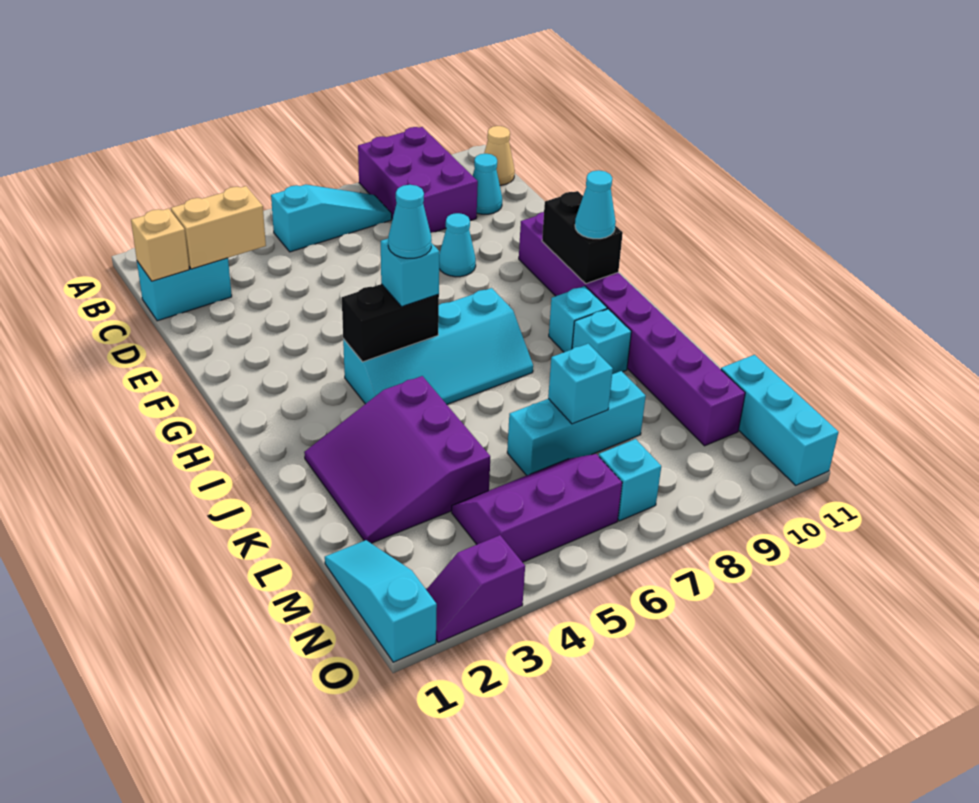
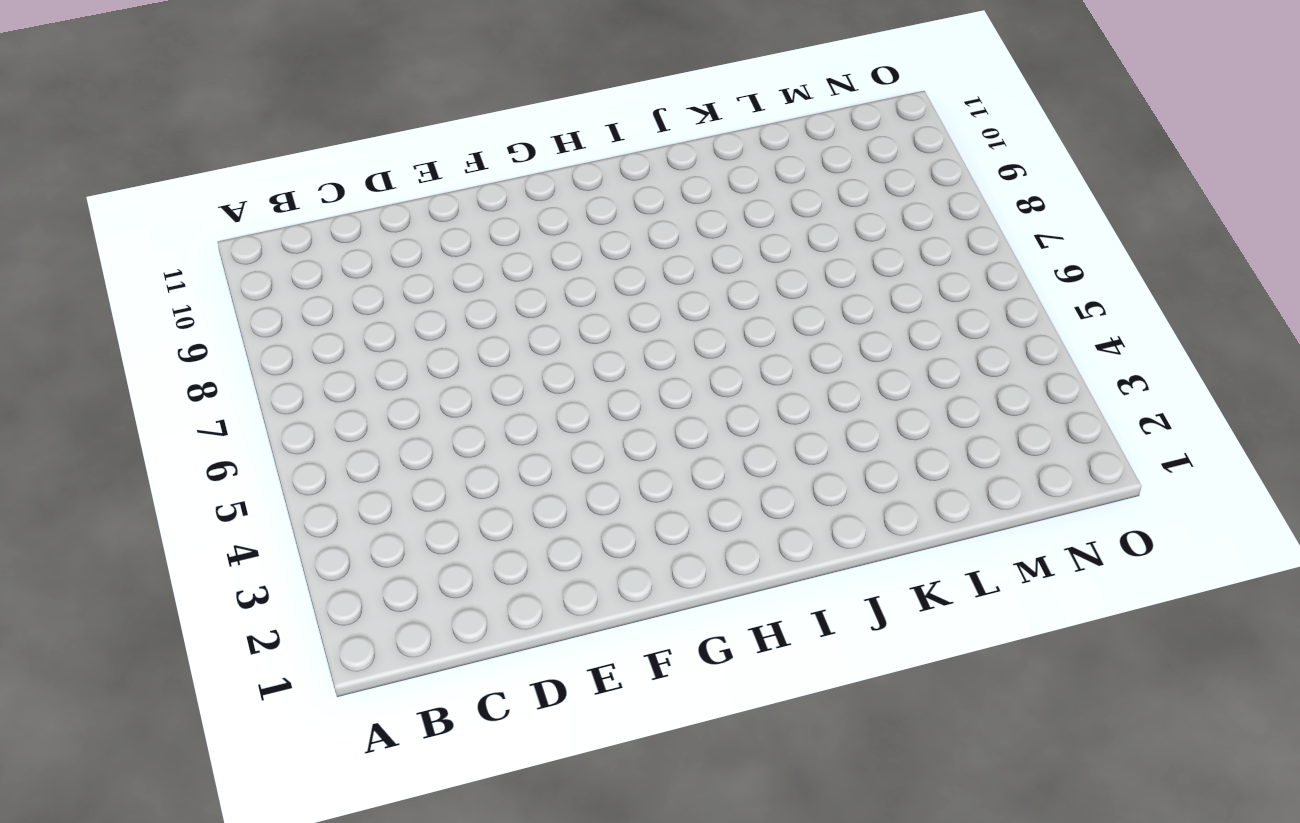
none -> purple brick A8:C9 level 1
none -> cyan slope B5:B7 level 1 top 5
none -> tan cone B11 level 1

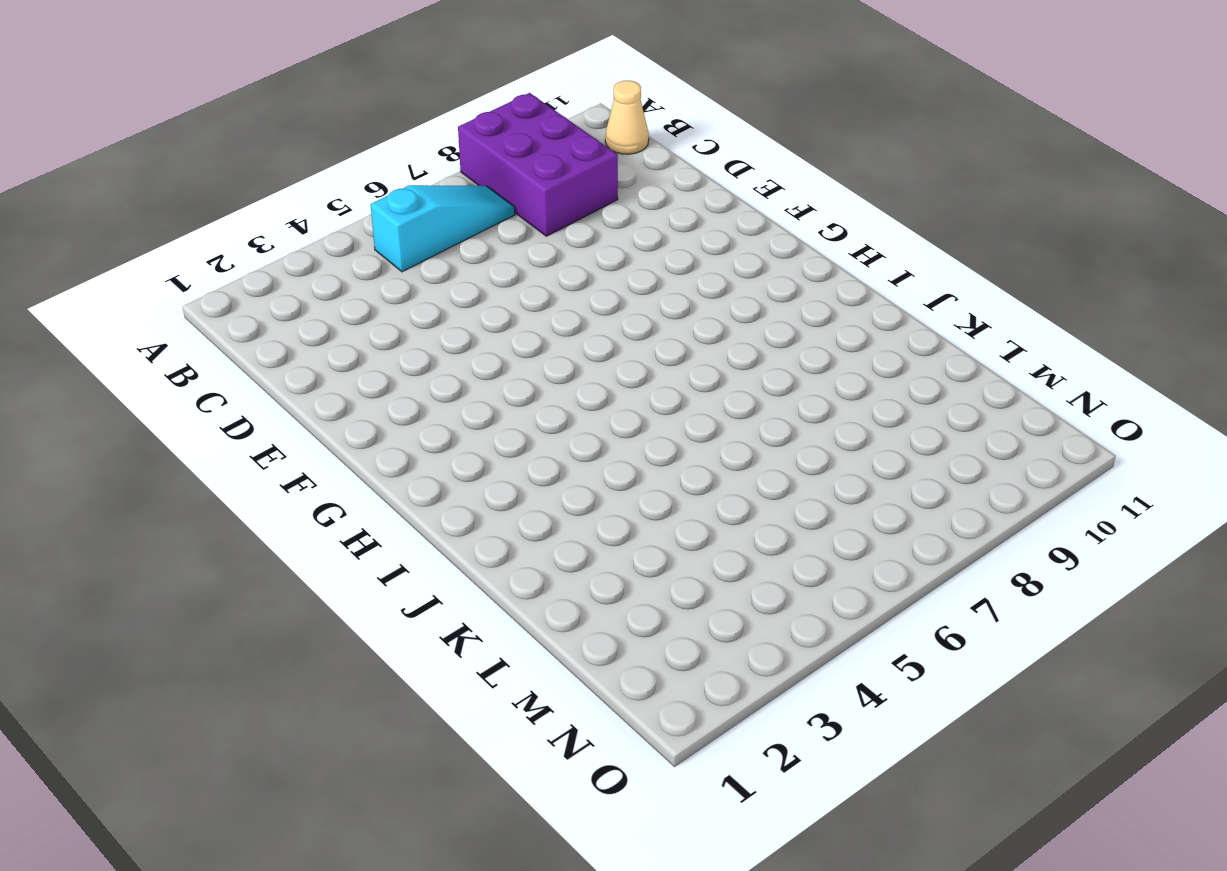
none -> cyan brick C1:C2 level 1
none -> cyan cone C10 level 1
none -> cyan cone E8 level 1

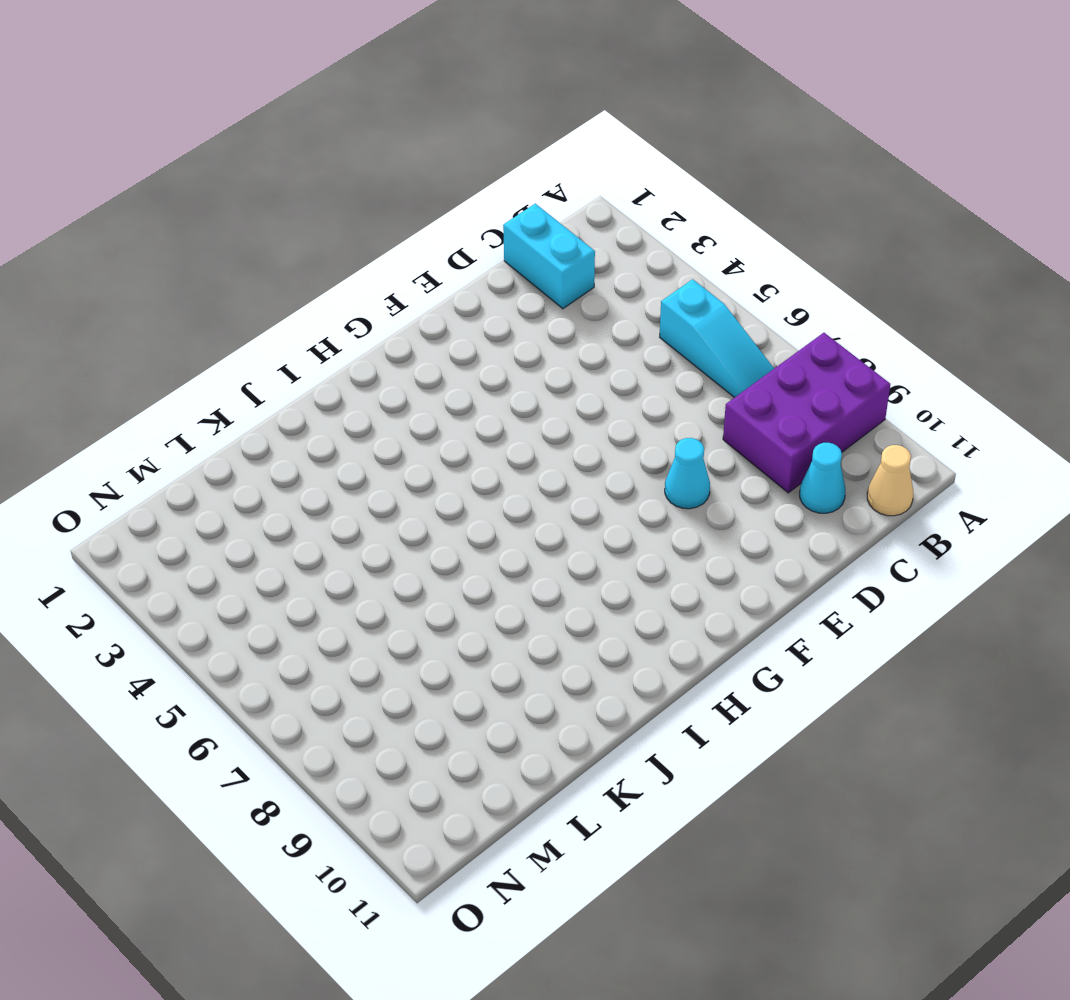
none -> purple brick F10:M10 level 1
none -> cyan slope H4:I7 level 1 top H
none -> cyan brick I9 level 1

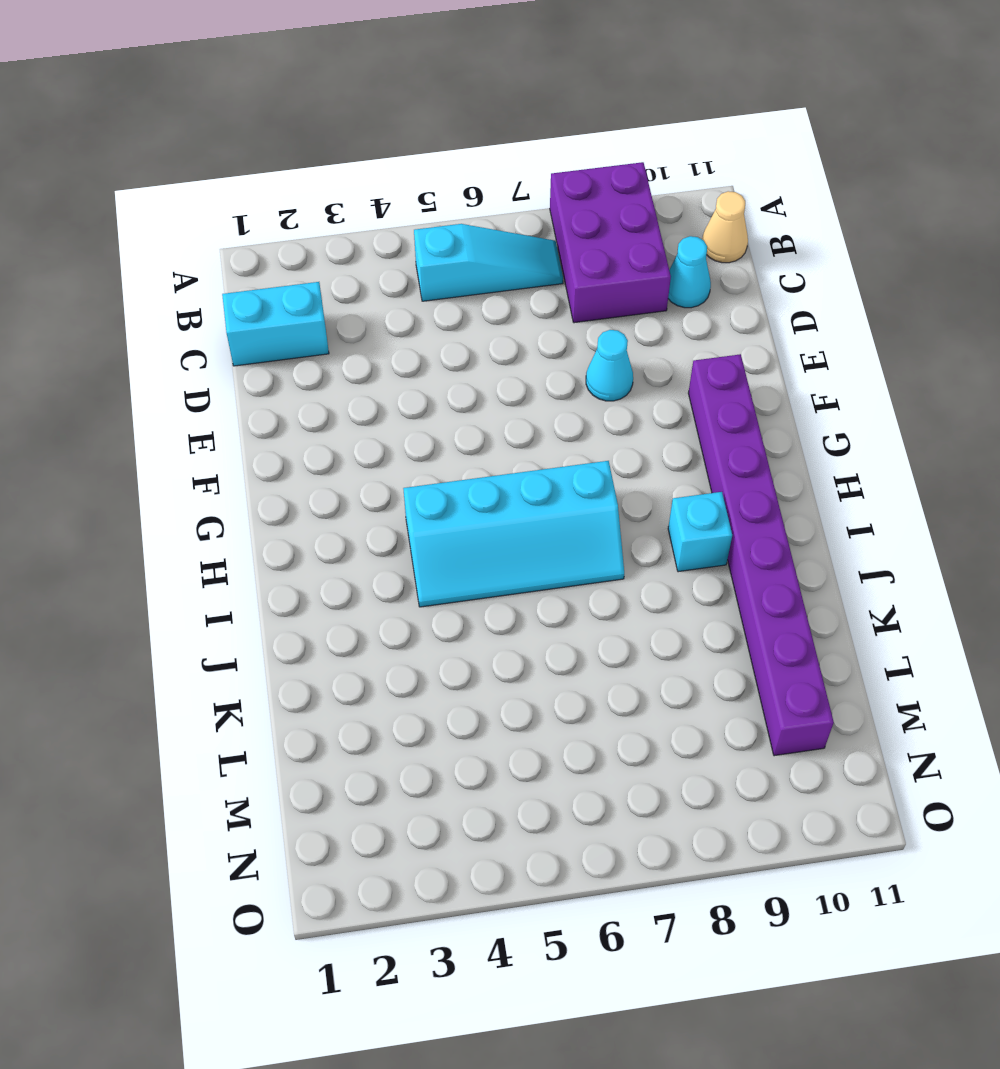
none -> purple slope J2:L4 level 1 top 4
none -> cyan brick J9 level 1
none -> cyan brick L6:L8 level 1

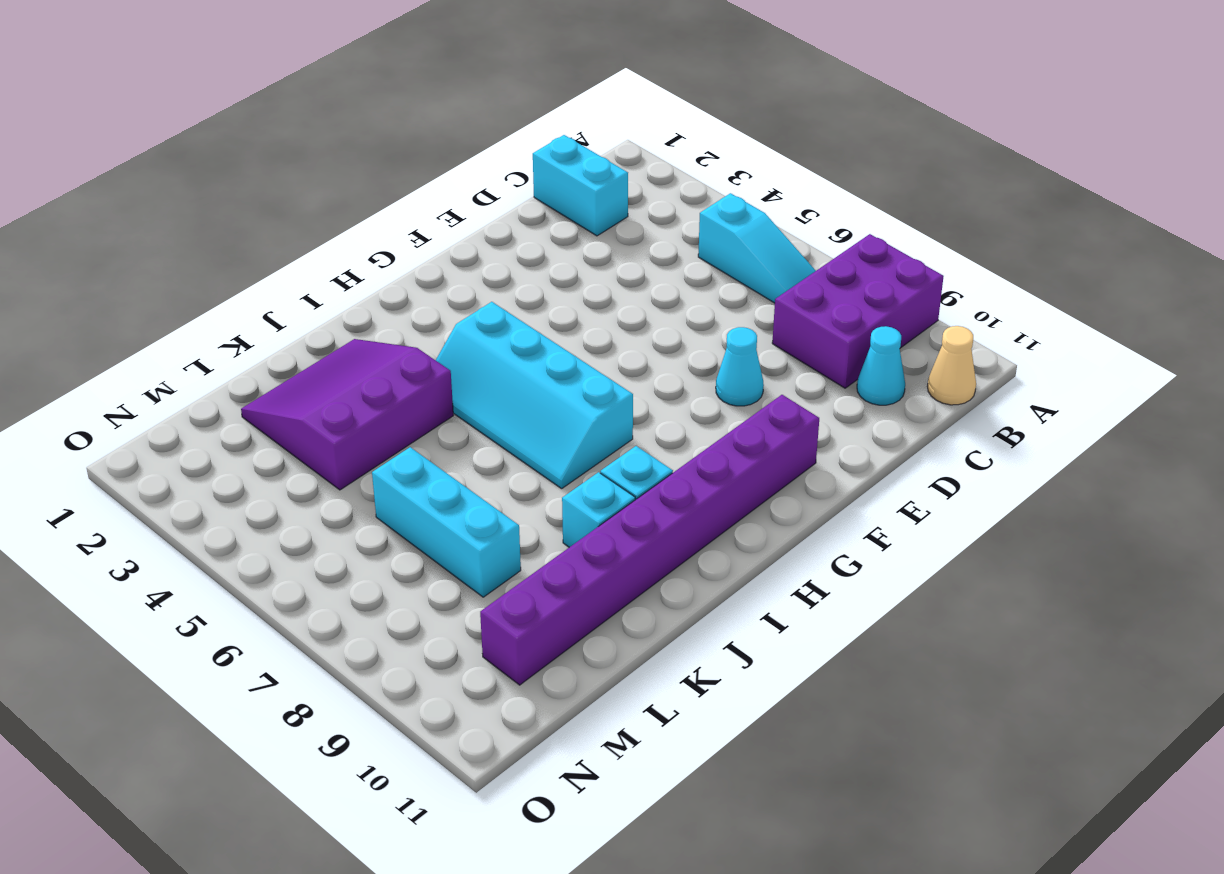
none -> cyan slope M1:O1 level 1 top O
none -> purple slope M4:N6 level 1 top N
none -> cyan brick M11:O11 level 1

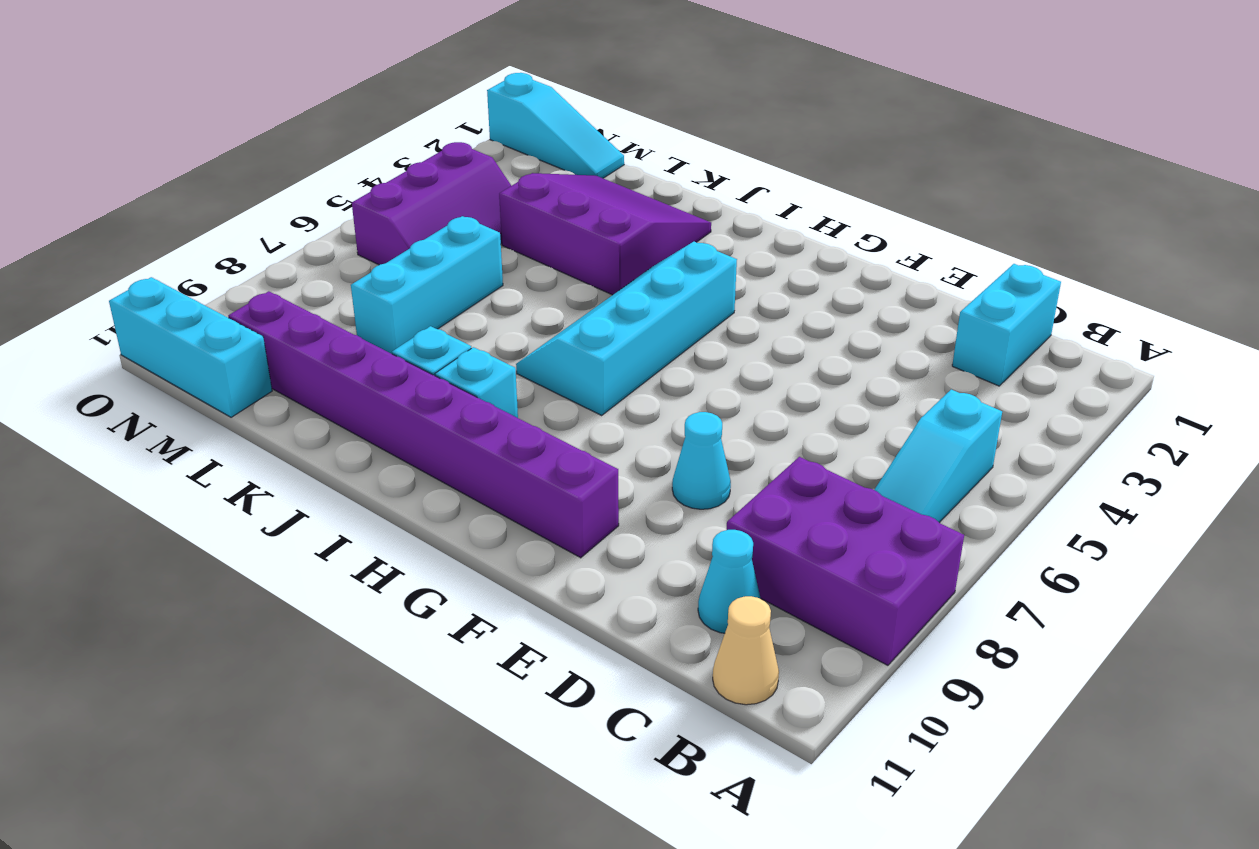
none -> cyan brick N7 level 1
none -> purple slope O2:O3 level 1 top 3
none -> tan brick C1 level 2

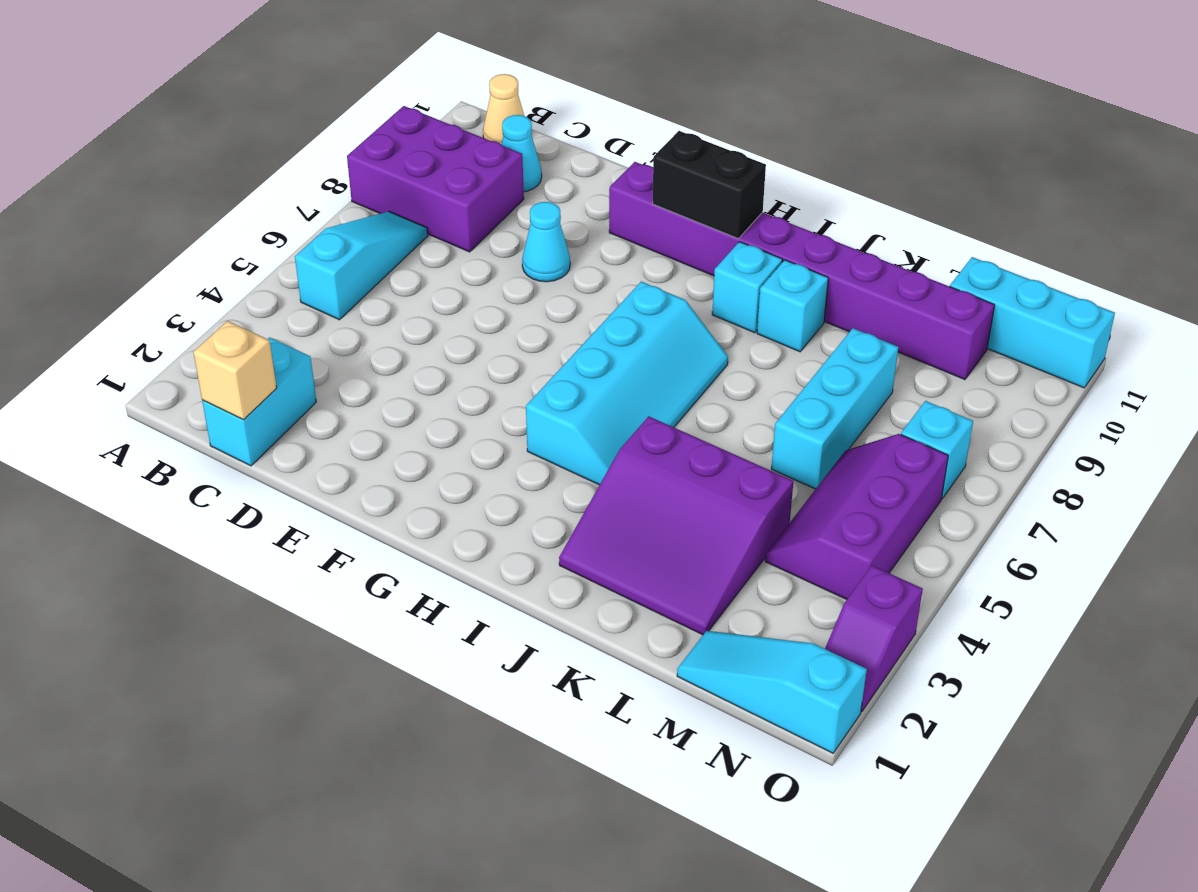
none -> tan brick C2:C3 level 2
none -> black brick H4:H5 level 2
none -> cyan brick L7 level 2

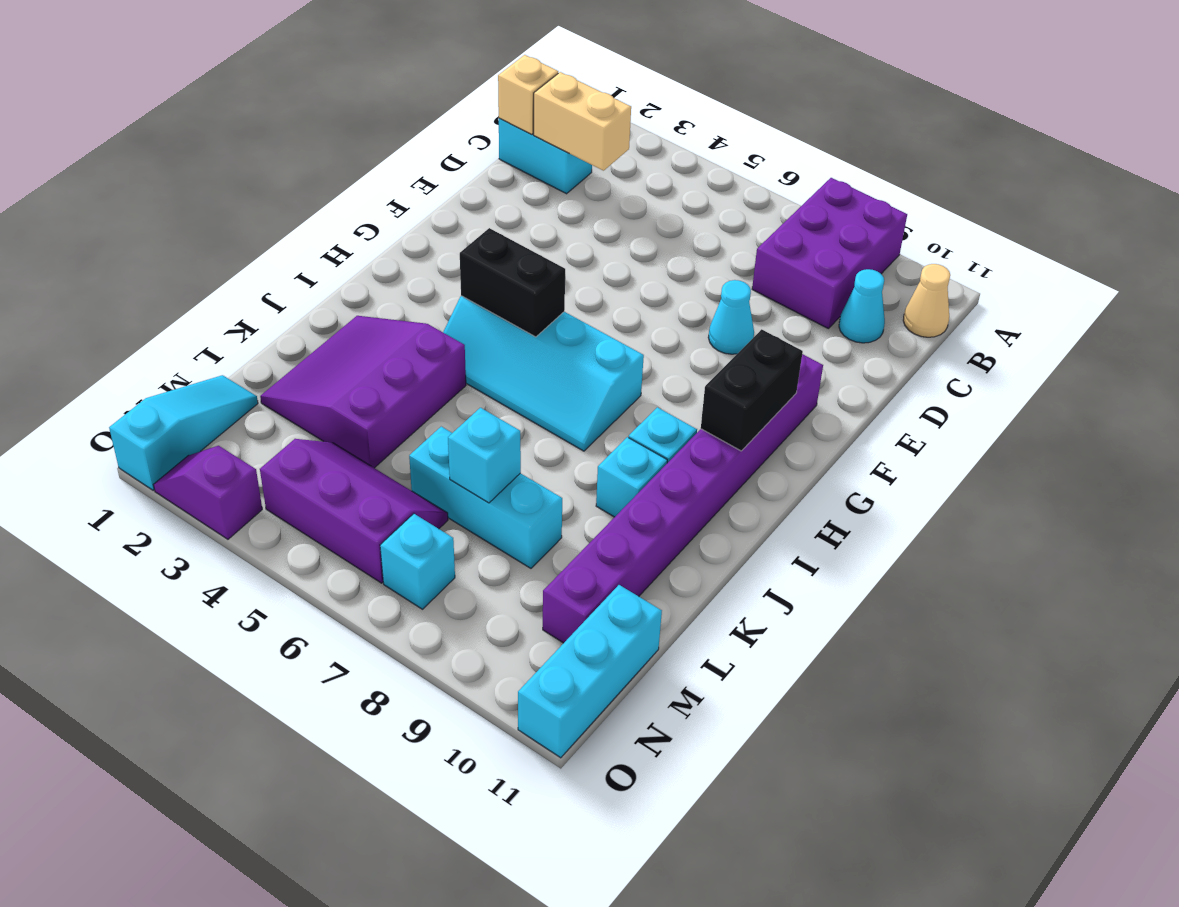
none -> cyan slope B5:B7 level 1 top 5
none -> cyan brick H5 level 3
none -> cyan cone H10 level 3

